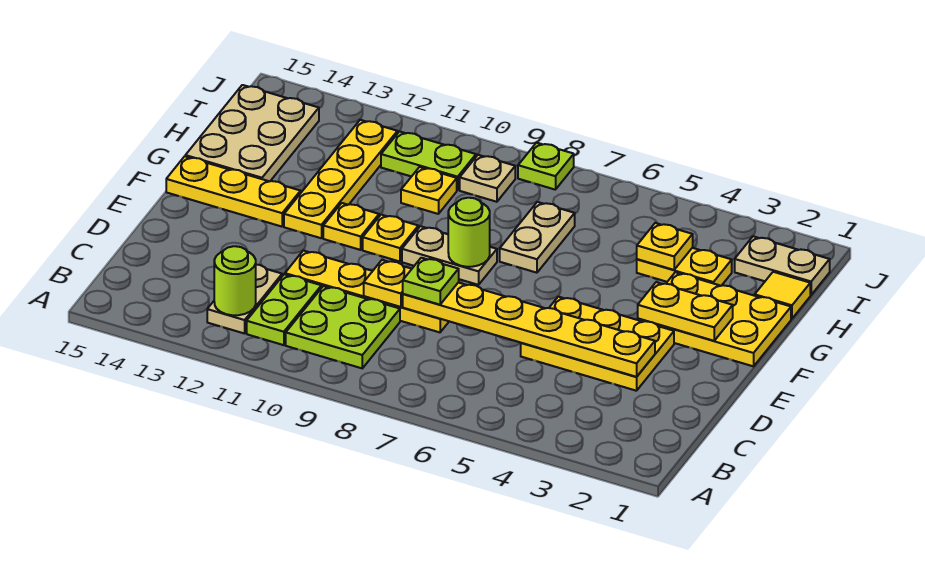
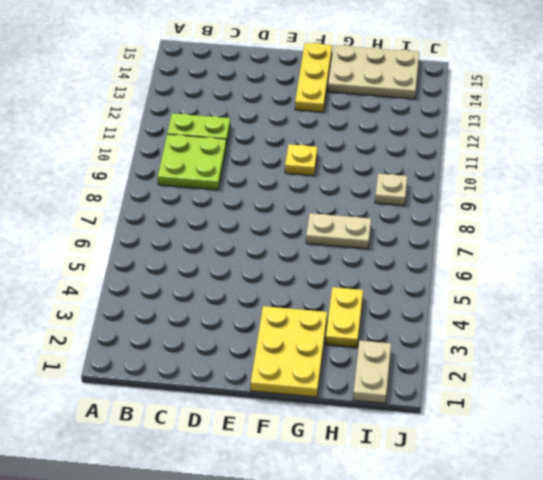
none -> tan plate B12:C12 level 1
none -> yellow plate D3:E5 level 1
none -> yellow plate D8:D11 level 1

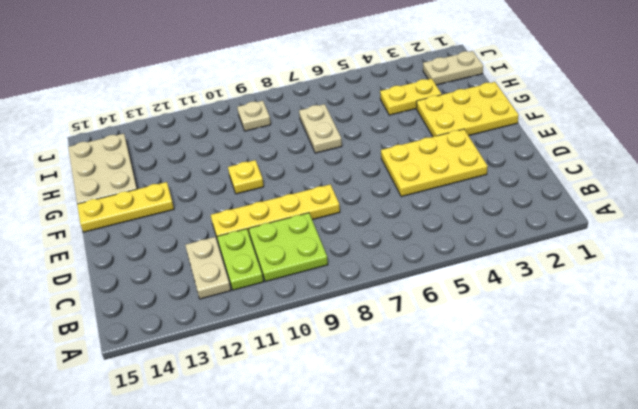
none -> tan plate F8:F9 level 1
none -> yellow plate F11 level 1
none -> yellow plate F12:I12 level 1

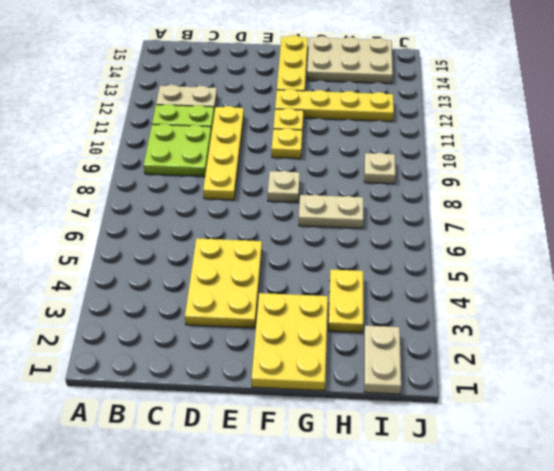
tan plate F8 level 1 -> tan plate F8:F9 level 1
none -> yellow tile H1 level 1
none -> yellow plate H10 level 1
none -> lime plate I10:I11 level 1

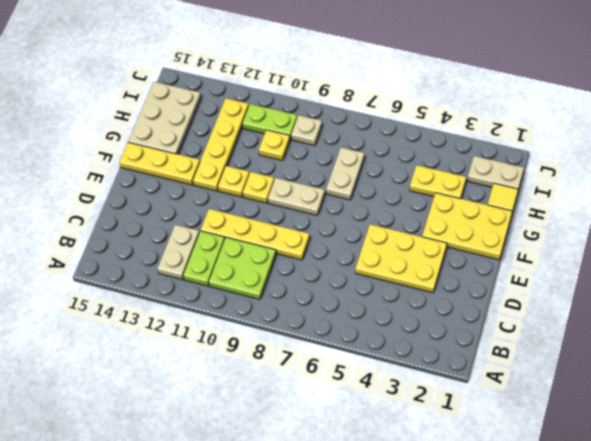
none -> lime plate J8 level 1
none -> lime round brick B12 level 2
none -> yellow plate D3:D8 level 2

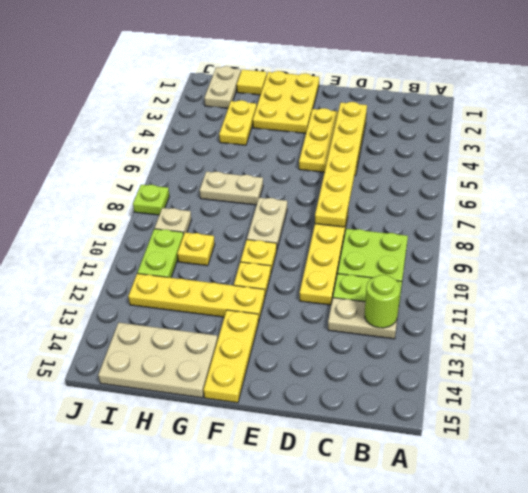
none -> yellow plate D9 level 2
none -> yellow plate F2:F3 level 2
none -> lime round brick F8 level 2

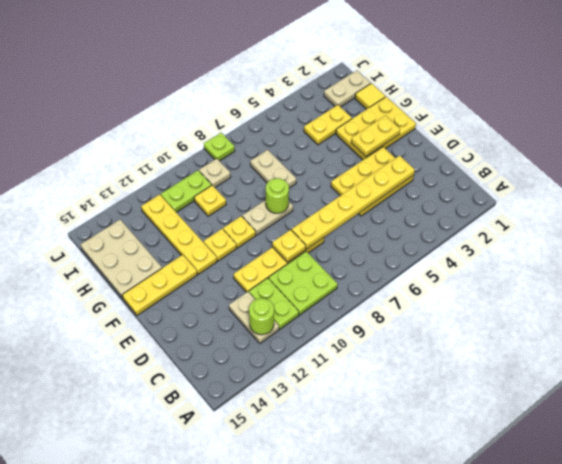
none -> yellow plate H4 level 2
none -> lime plate D8 level 3

